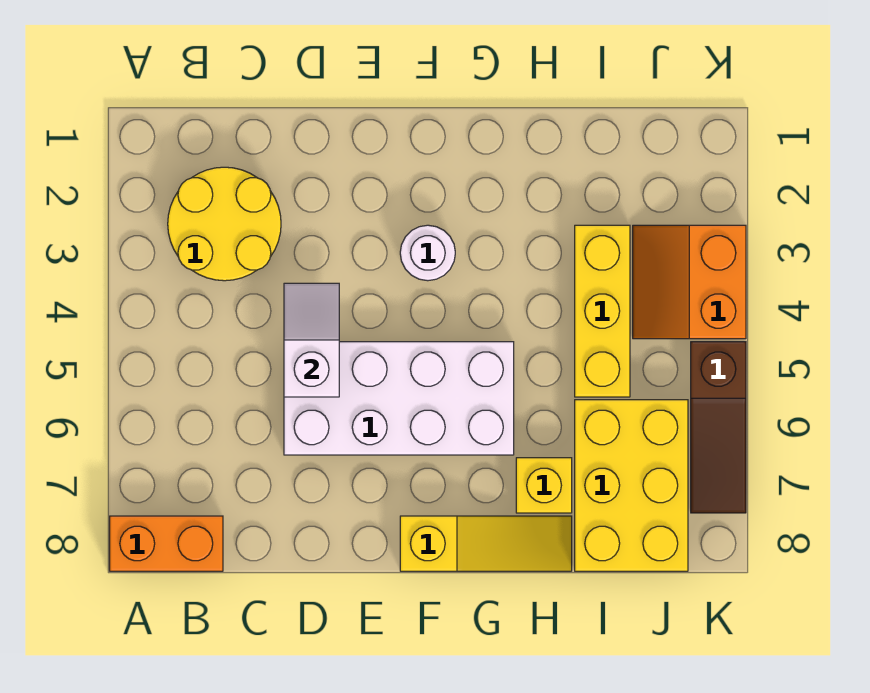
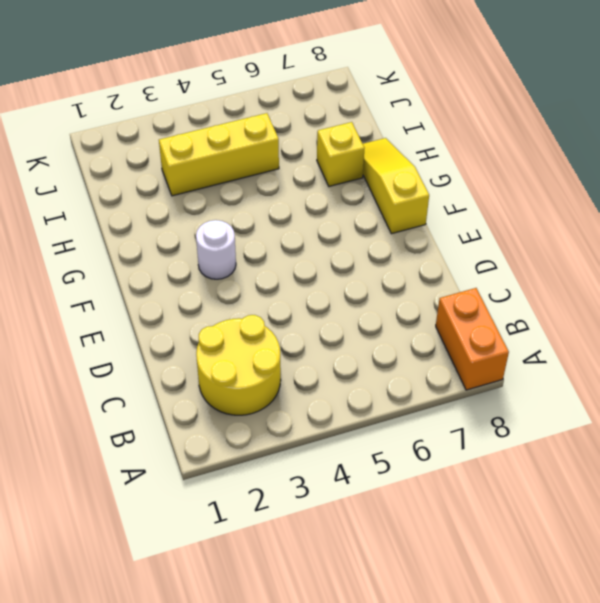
none -> white brick D5:G6 level 1
none -> yellow brick I6:J8 level 1

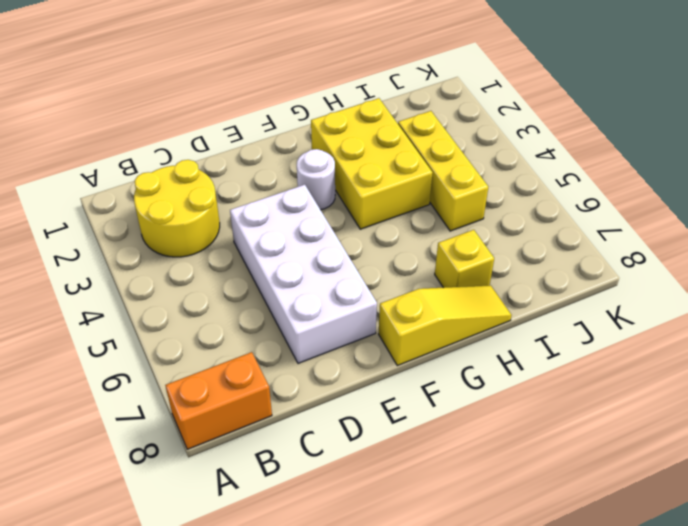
white brick D4:E7 level 1 -> white brick D5:G6 level 1
yellow brick G2:H4 level 1 -> yellow brick I6:J8 level 1
none -> orange slope J3:K4 level 1 top K
none -> brown slope K5:K7 level 1 top 5

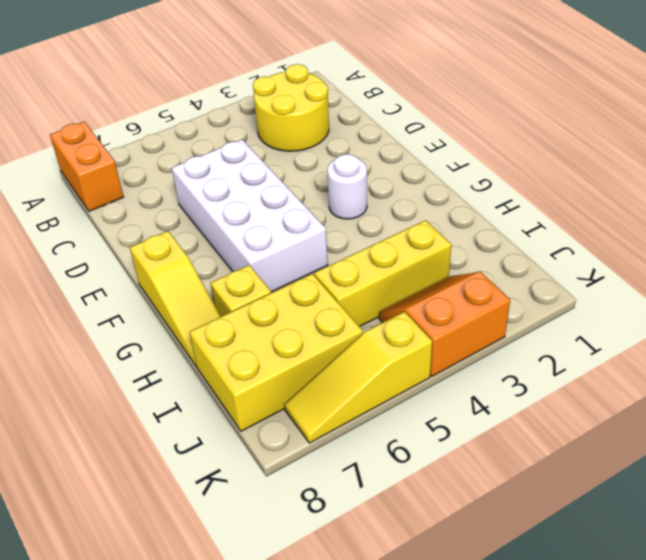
yellow slope K5:K7 level 1 top 5 -> brown slope K5:K7 level 1 top 5
none -> white slope D4:D5 level 2 top 5

